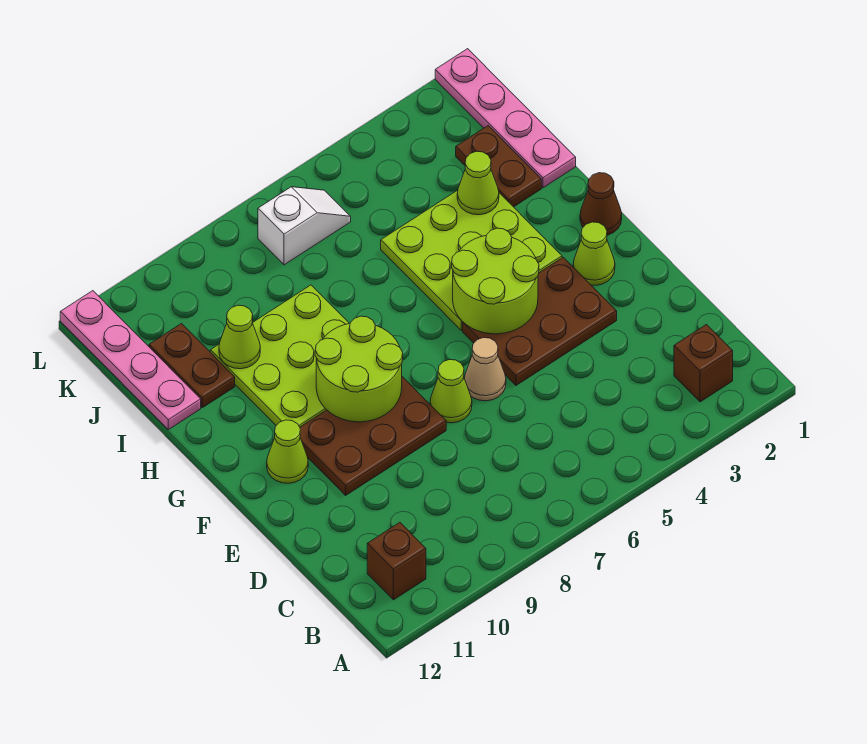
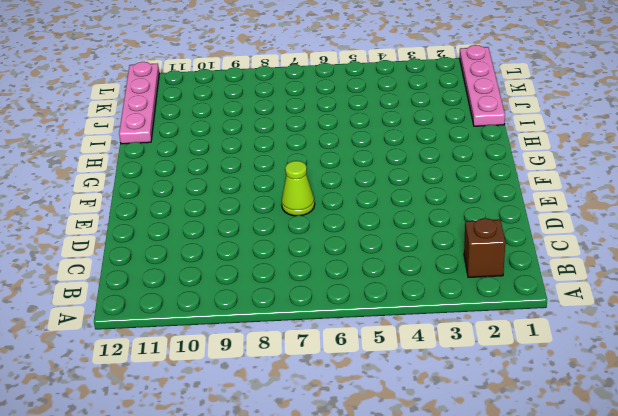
none -> brown brick B11 level 1
none -> brown plate E3:F5 level 1
none -> tan cone E6 level 1

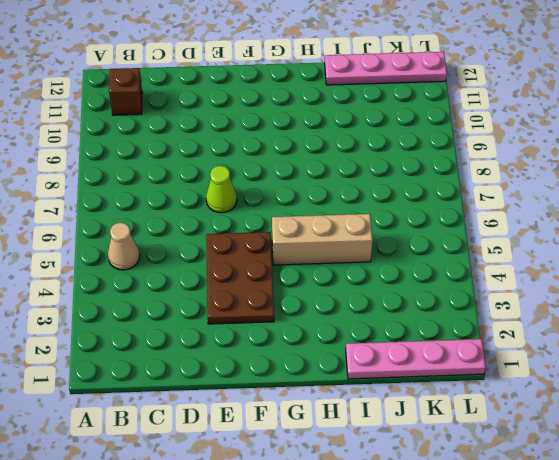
tan cone B5 level 1 -> tan cone E6 level 1
tan brick G5:I5 level 1 -> lime plate G3:I5 level 1
none -> brown brick B2 level 1
none -> brown plate E8:F10 level 1
none -> lime cone F2 level 1

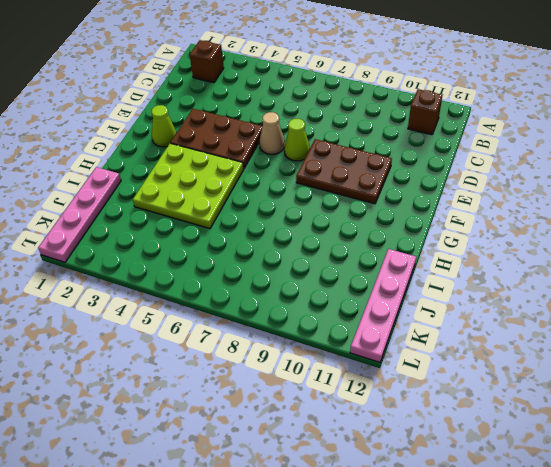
none -> lime cone F11 level 1
none -> brown cone G1 level 1
none -> lime plate G8:I10 level 1

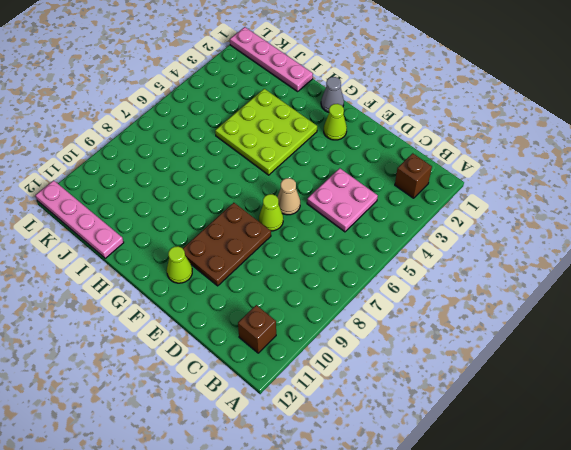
pink plate C4:D5 level 1 -> none
grey cone G1 level 1 -> brown cone G1 level 1
none -> brown plate E3:F5 level 1
none -> lime plate G8:I10 level 1
none -> brown plate I2:J2 level 1

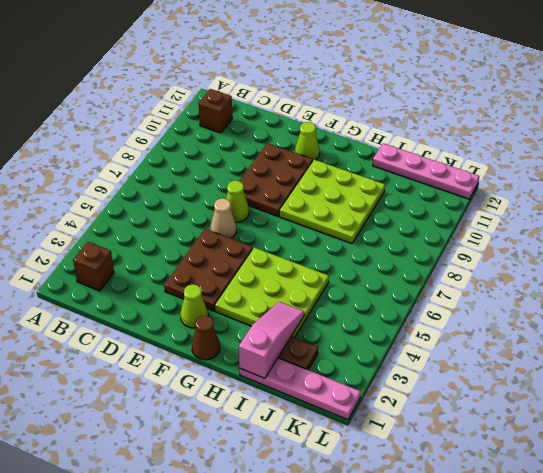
pink slope I1:I3 level 2 top 1 -> lime cone I3 level 2
none -> brown plate I11:J11 level 1
none -> white slope K6:K7 level 1 top 7
none -> lime round brick F4:G5 level 2

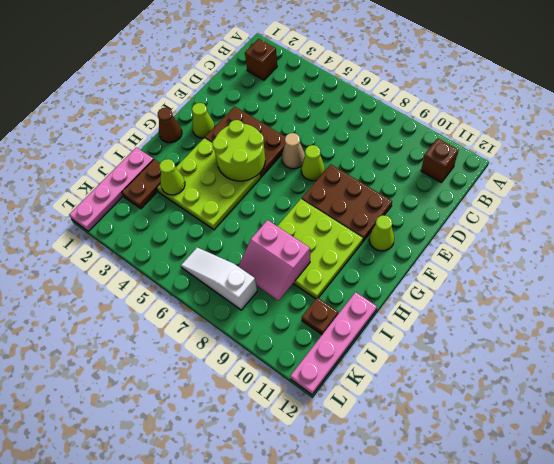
pink slope I8:J9 level 2 top I -> none
brown plate J11 level 1 -> brown plate I11:J11 level 1
white slope K6:K8 level 1 top 8 -> white slope K6:K7 level 1 top 7
none -> lime round brick F8:G9 level 2
none -> lime cone I10 level 2

